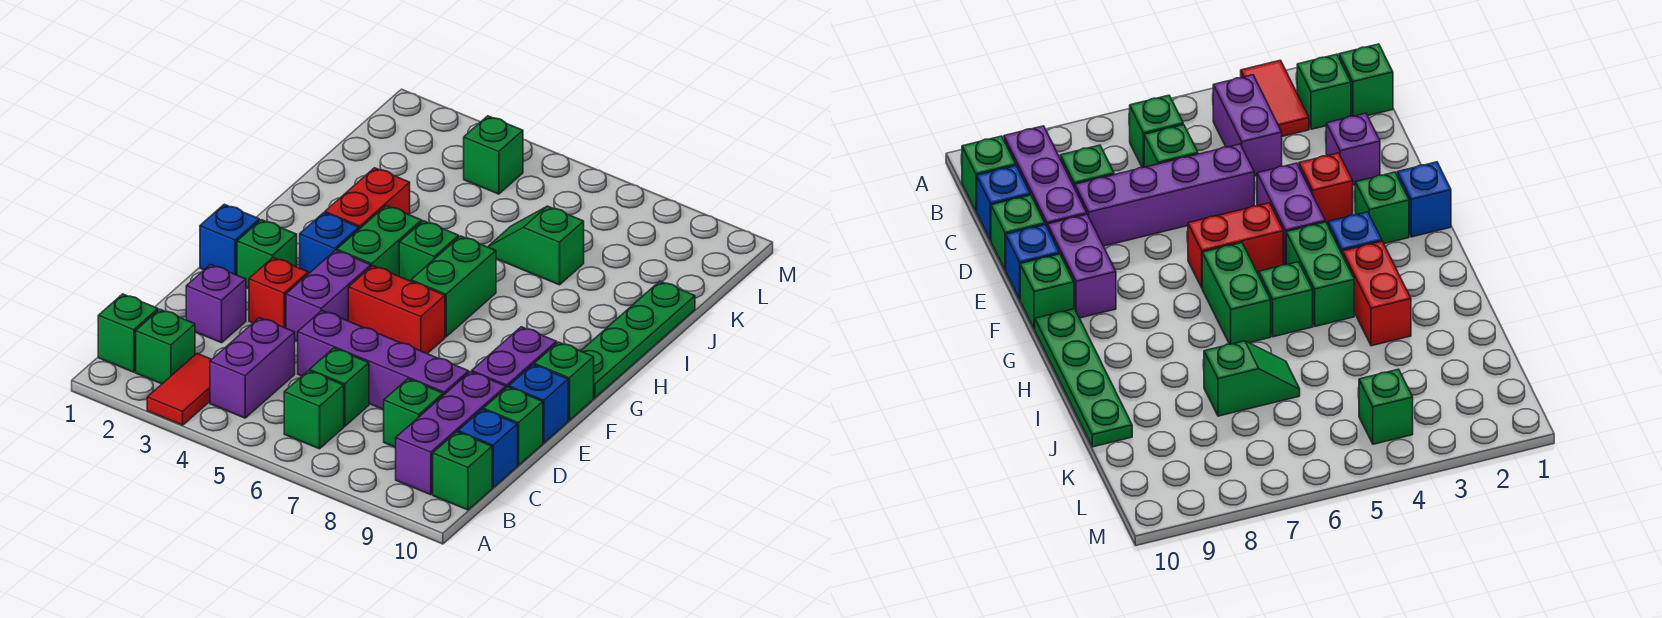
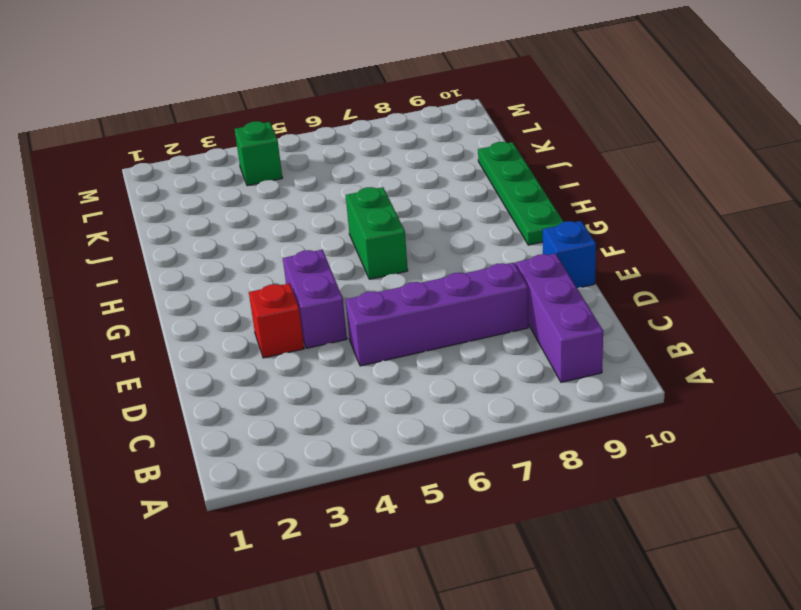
none -> red tile A3:B3 level 1
none -> green brick B1 level 1
none -> green brick B2 level 1

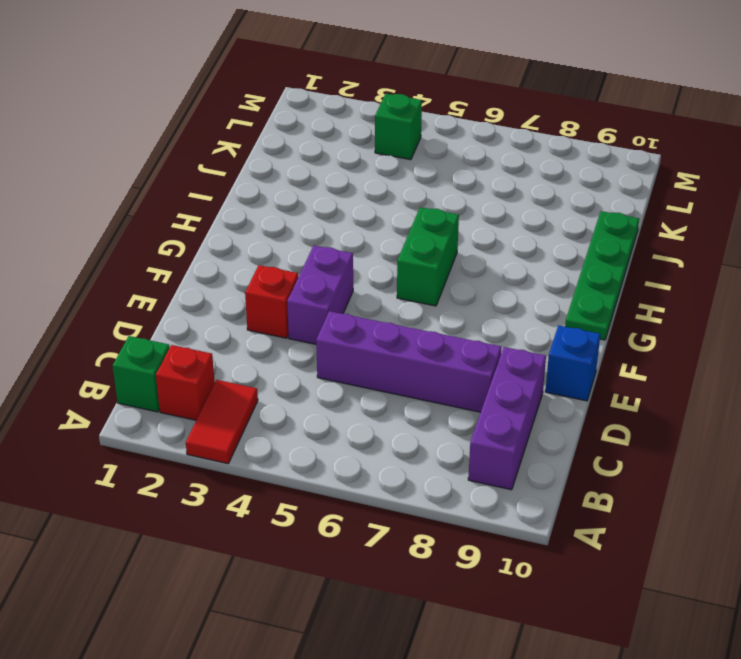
red brick B2 level 1 -> green brick B2 level 1
none -> purple brick B4:C4 level 1
none -> green brick B6 level 1
none -> green brick B10 level 1

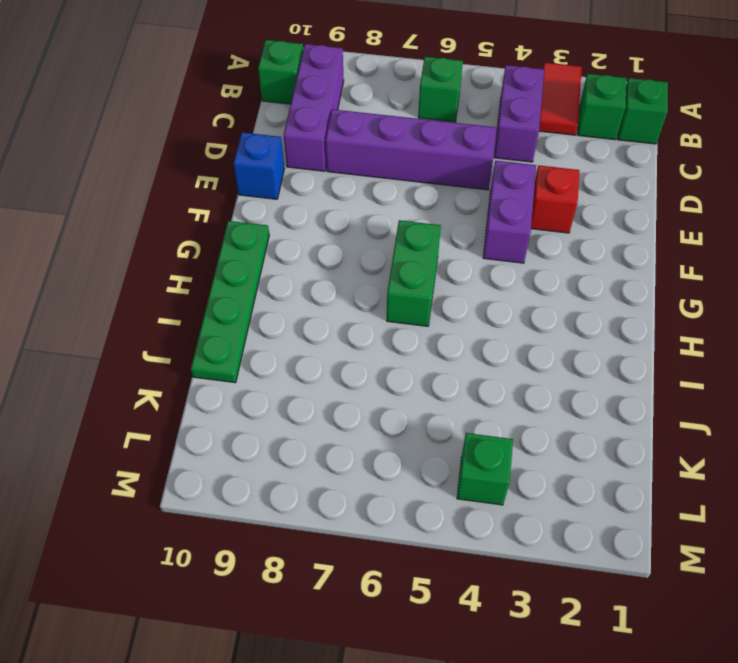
none -> green brick C6 level 1
none -> green brick C8 level 1
none -> blue brick C10 level 1

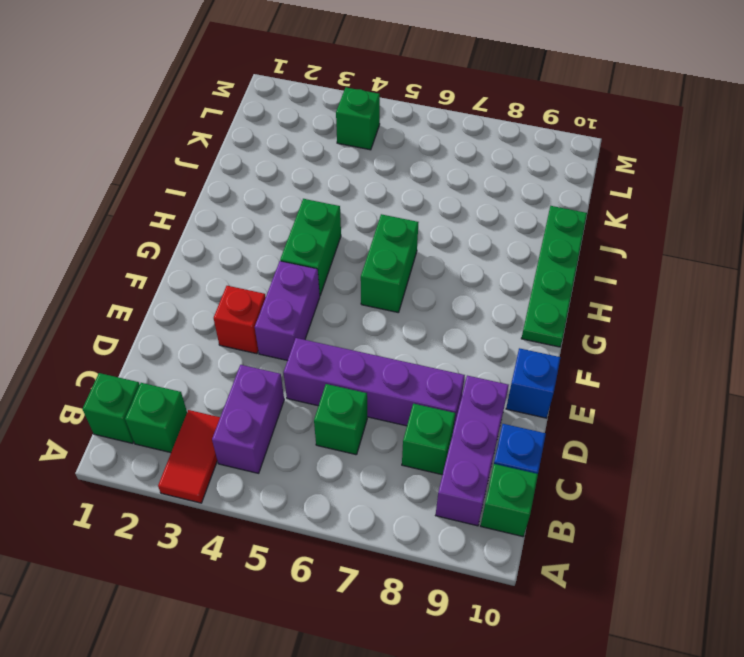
none -> green brick B6 level 1
none -> purple brick D2 level 1
none -> green brick D10 level 1

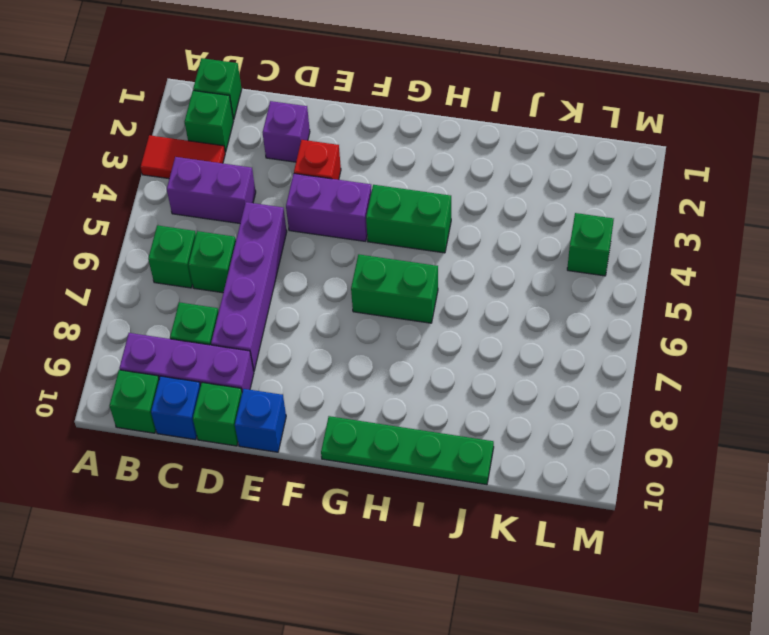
none -> purple brick E9:F9 level 1
none -> blue brick F1 level 1
none -> green brick F2 level 1

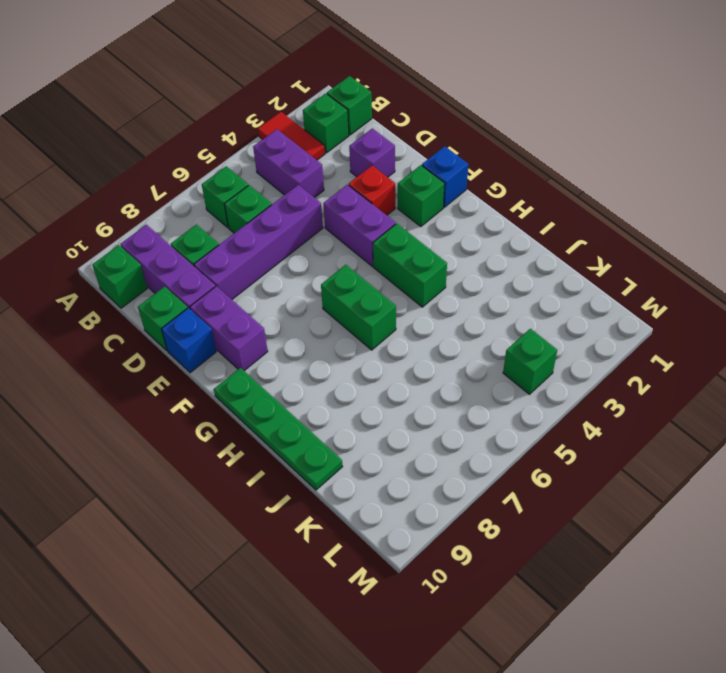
none -> blue brick C10 level 1
none -> red brick F5:F6 level 1
none -> green brick F10 level 1

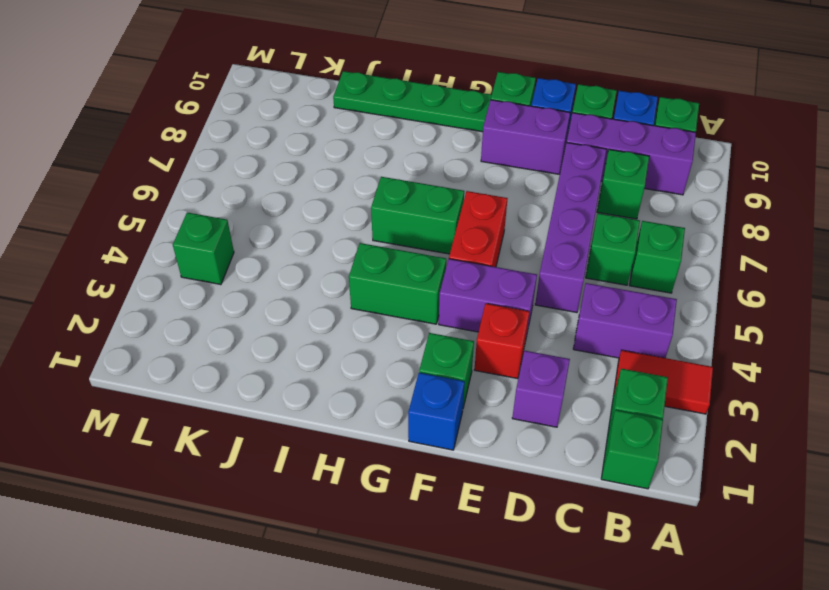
none -> blue brick G3 level 1
none -> red brick H3:I3 level 1
none -> green brick H5 level 1

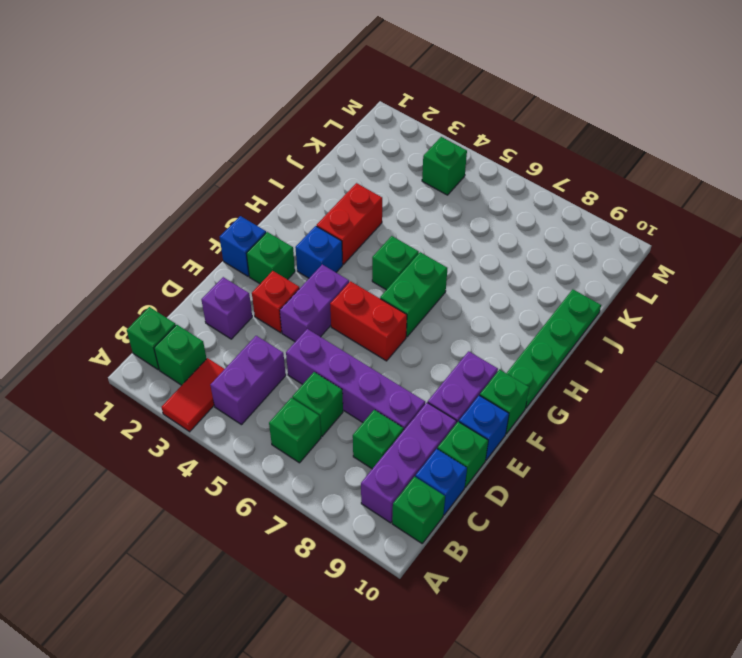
none -> green brick G4:H4 level 1
none -> green slope J6:J7 level 1 top 7

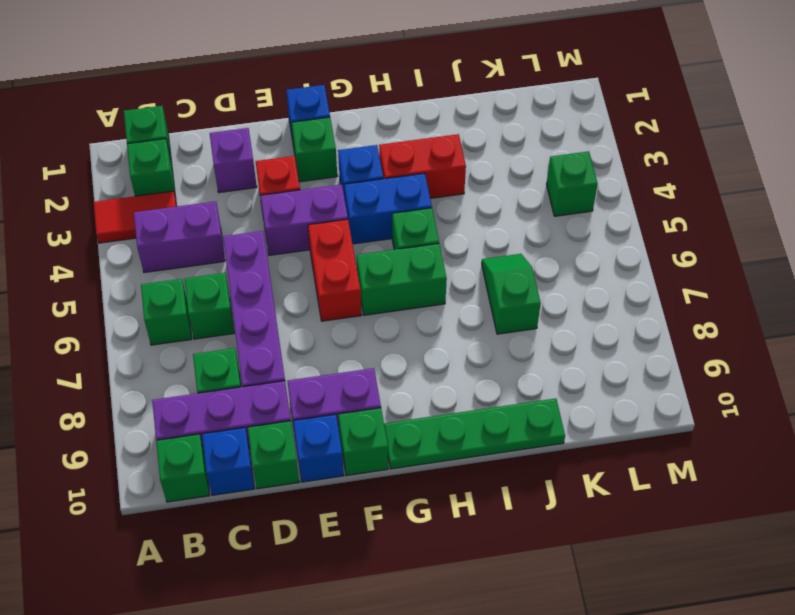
blue brick G4:H4 level 1 -> green brick G4:H4 level 1

